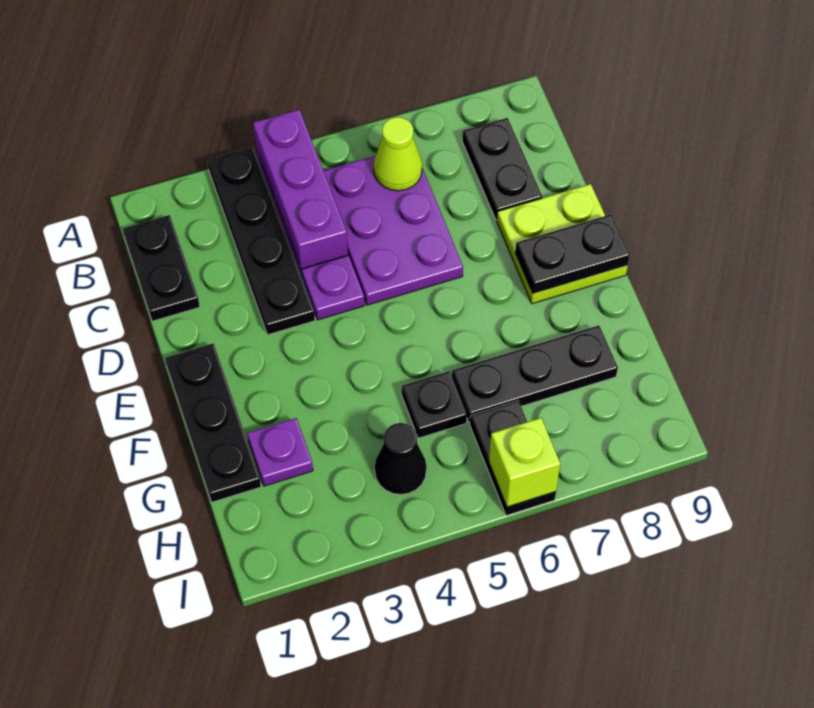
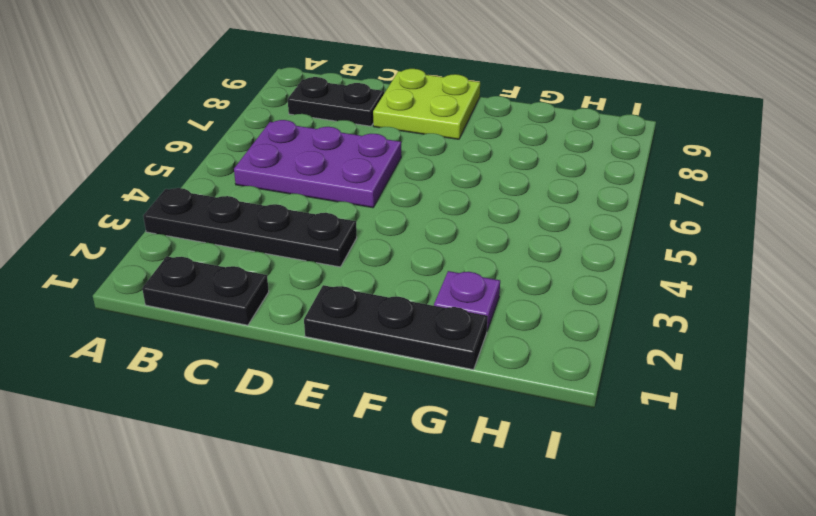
none -> purple brick A4:C4 level 1
none -> purple plate D4 level 1
none -> black plate G5 level 1

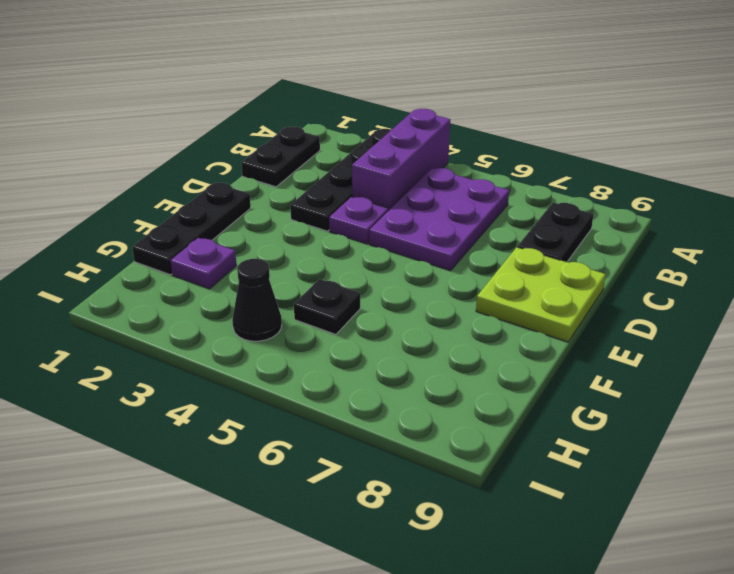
none -> black plate G6:G8 level 1
none -> black plate H6:I6 level 1
none -> lime cone B6 level 2

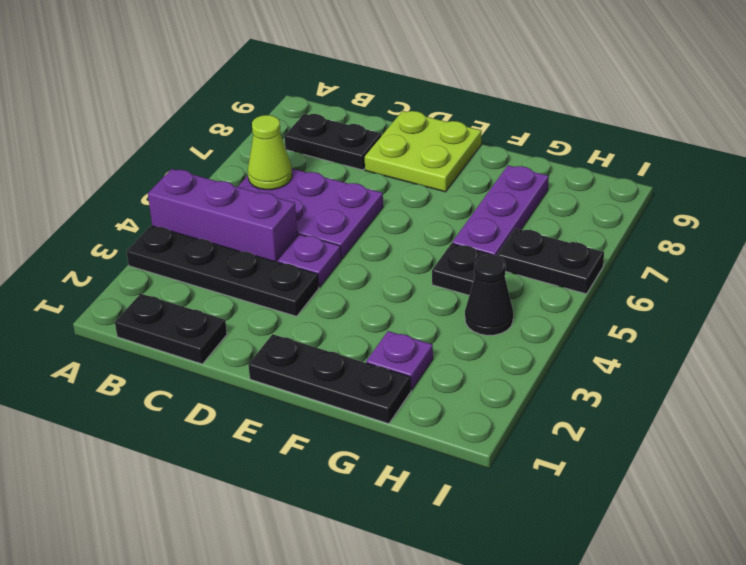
purple plate G6:G8 level 1 -> black plate G6:G8 level 1
none -> black plate E8:E9 level 2
none -> lime brick I6 level 2

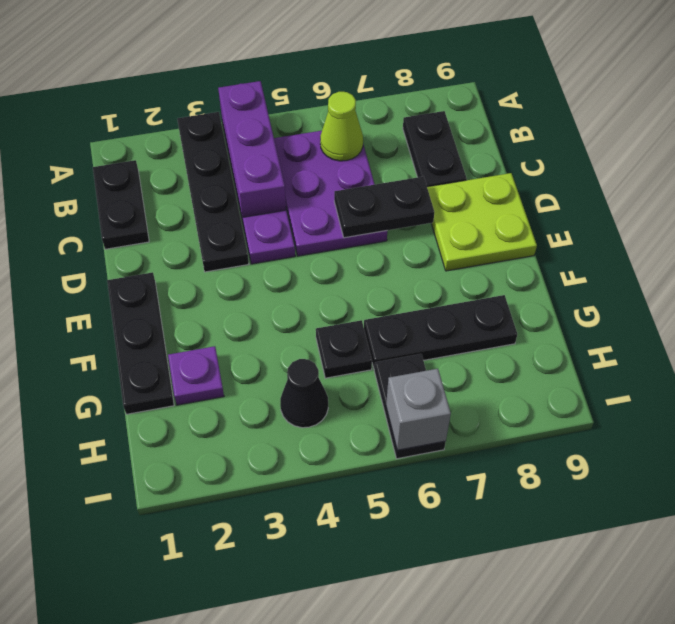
black plate D6:D7 level 2 -> black plate E8:E9 level 2
grey brick I6 level 2 -> lime brick I6 level 2

